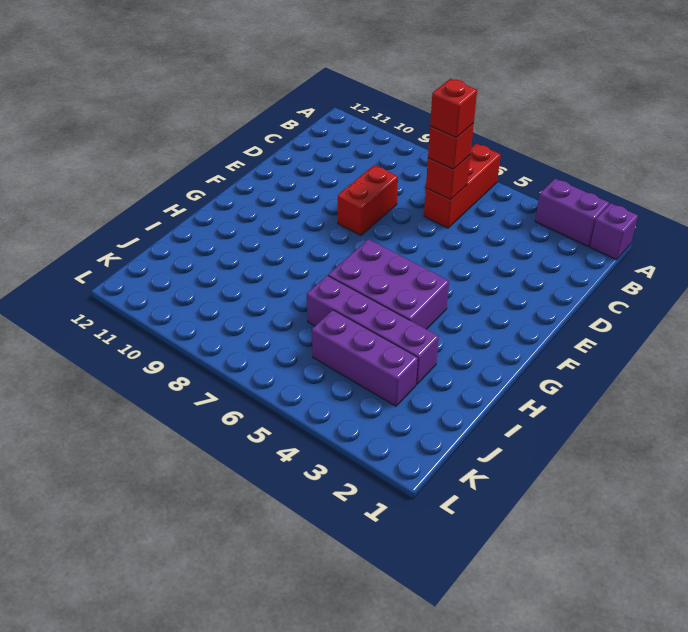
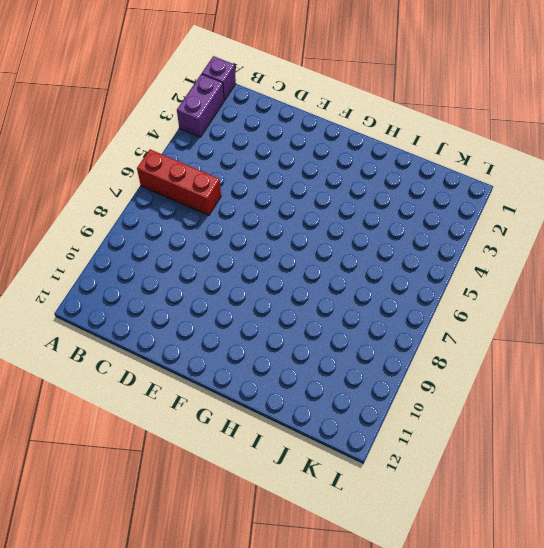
none -> red brick D8:E8 level 1
none -> purple brick G4:H6 level 1

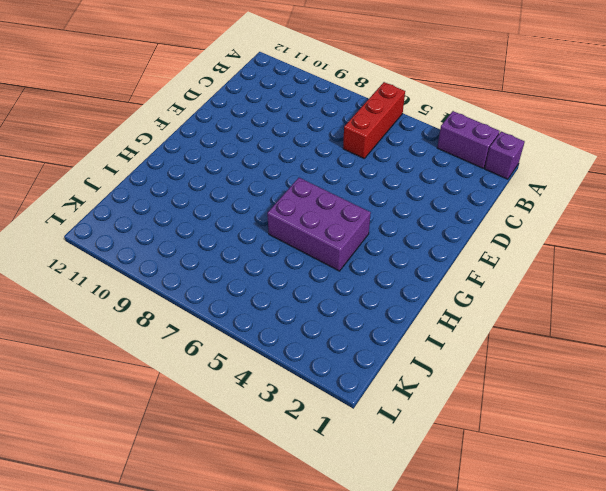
none -> red brick D8:E8 level 1
none -> purple brick I3:I6 level 1

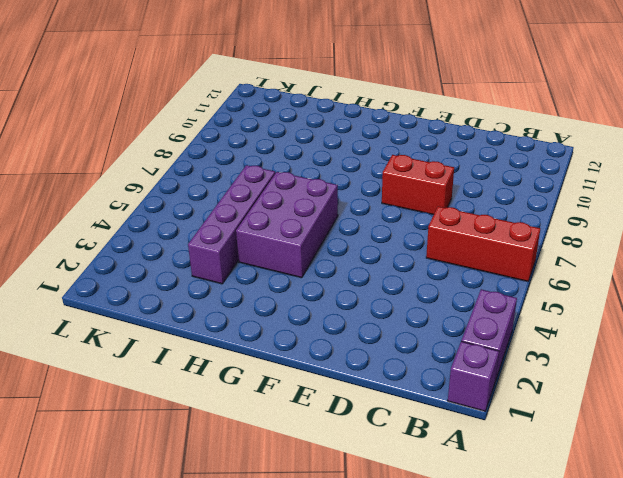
none -> purple brick J3:J5 level 1
none -> red brick C6 level 2

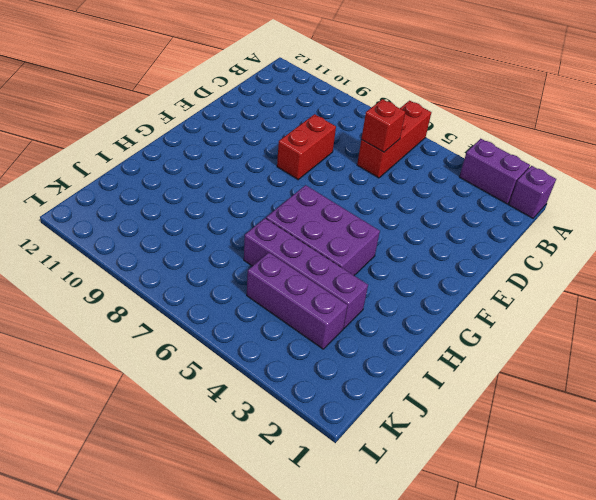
none -> red brick C6 level 3
none -> red brick C6 level 4

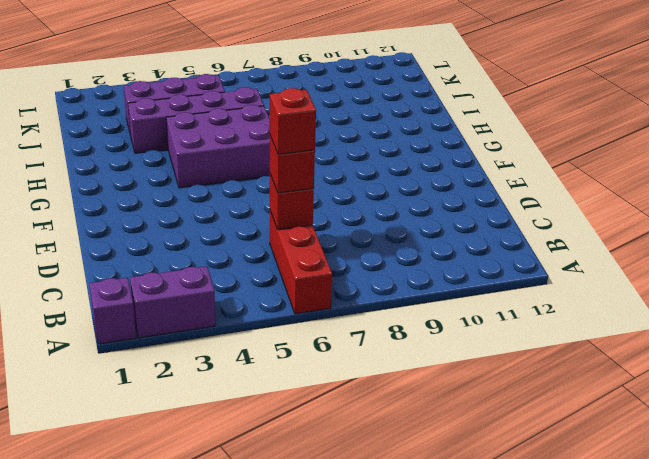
none -> red brick D8:E8 level 1

